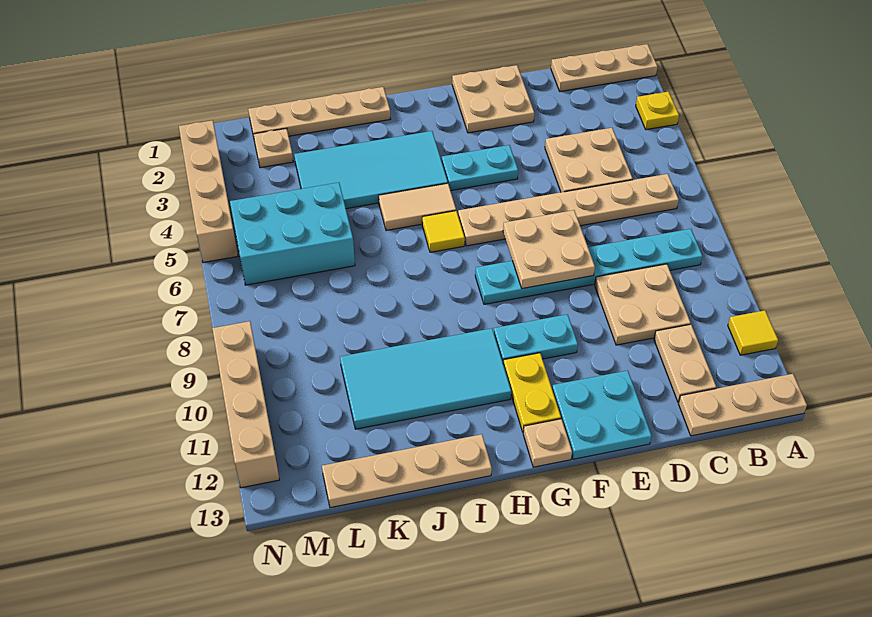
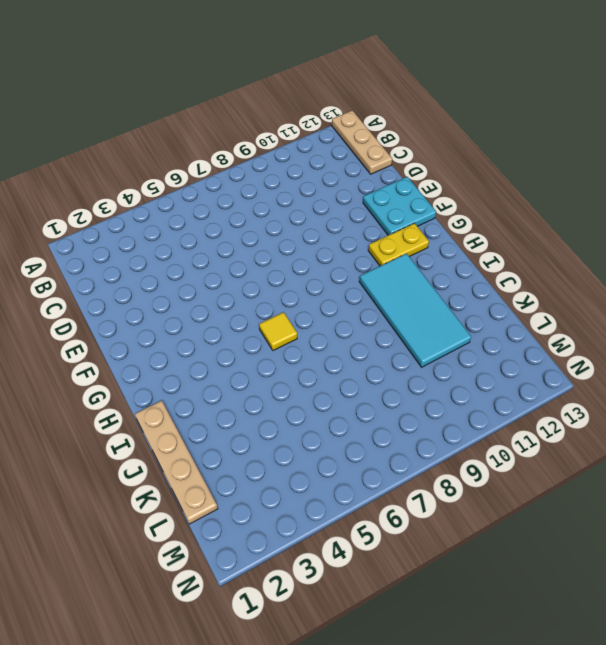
none -> tan plate A1:C1 level 1
none -> yellow plate A3 level 1
none -> yellow tile A11 level 1

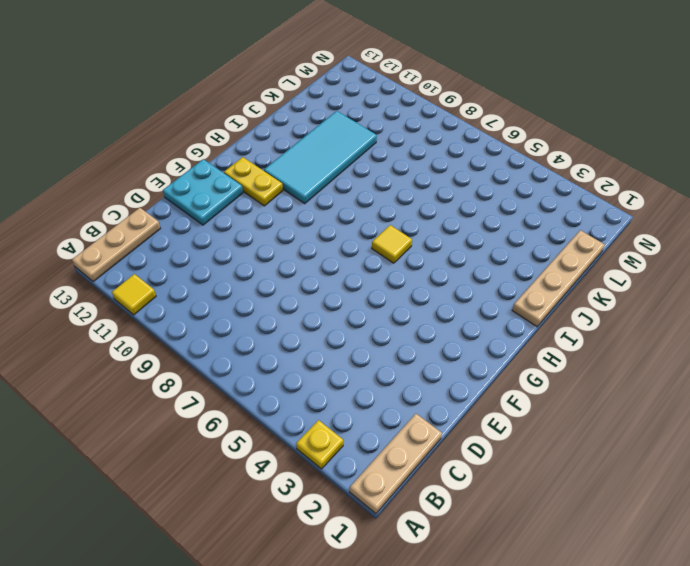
none -> tan plate B6:G6 level 1
none -> cyan plate B8:G8 level 1
none -> tan plate C4:D5 level 1

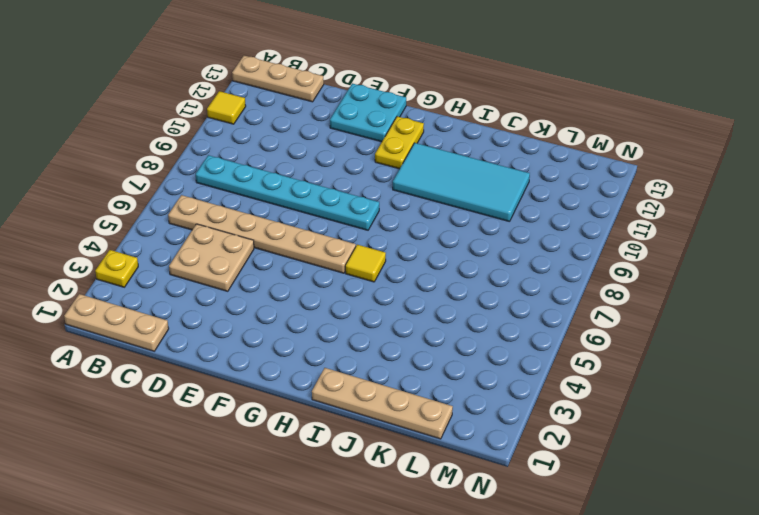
none -> tan plate C9:D10 level 1
none -> tan plate C11:C12 level 1
none -> tan plate E1:F2 level 1

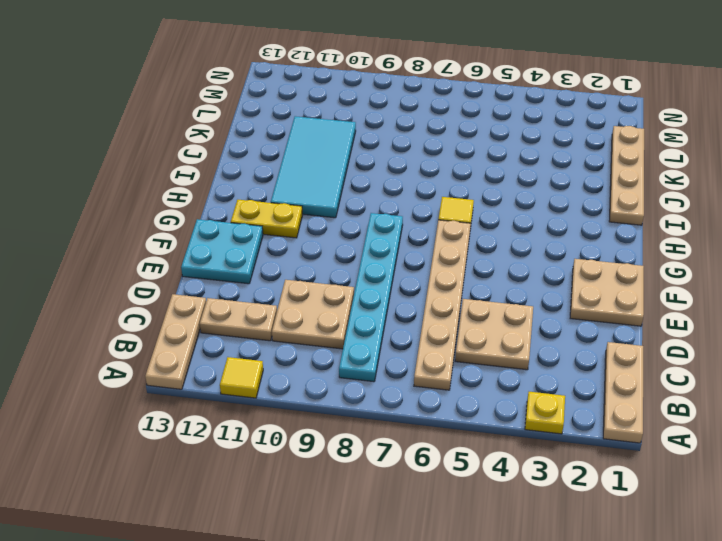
none -> cyan plate F4:G4 level 1
none -> cyan plate F10:G10 level 1
none -> tan plate G13 level 1

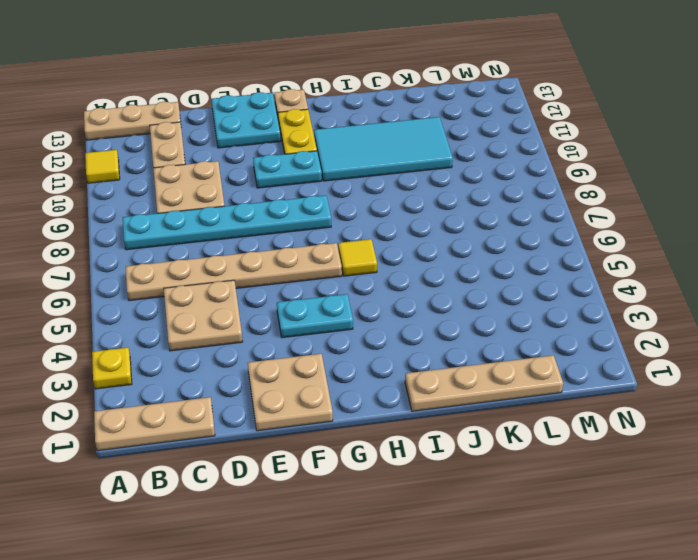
none -> cyan tile H3:K4 level 1
none -> tan tile H5:I5 level 1
none -> tan plate I13:L13 level 1

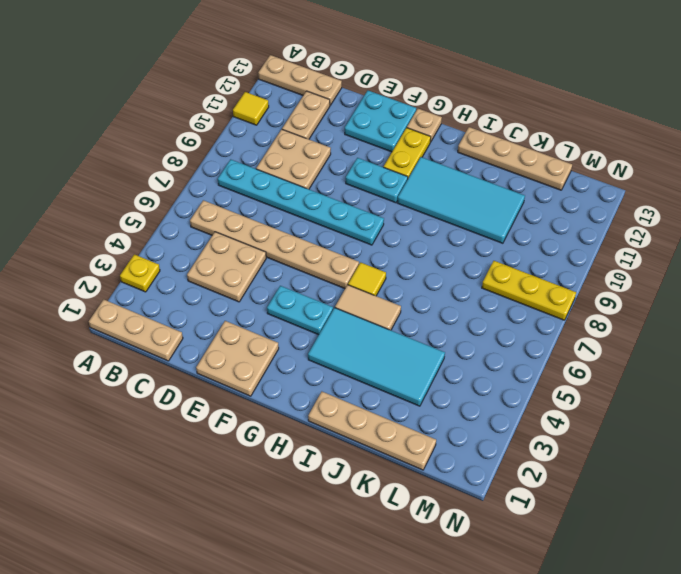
yellow plate L8:N8 level 1 -> none
none -> cyan brick K5:M6 level 1
none -> tan plate L2 level 1
none -> tan brick N2:N5 level 1

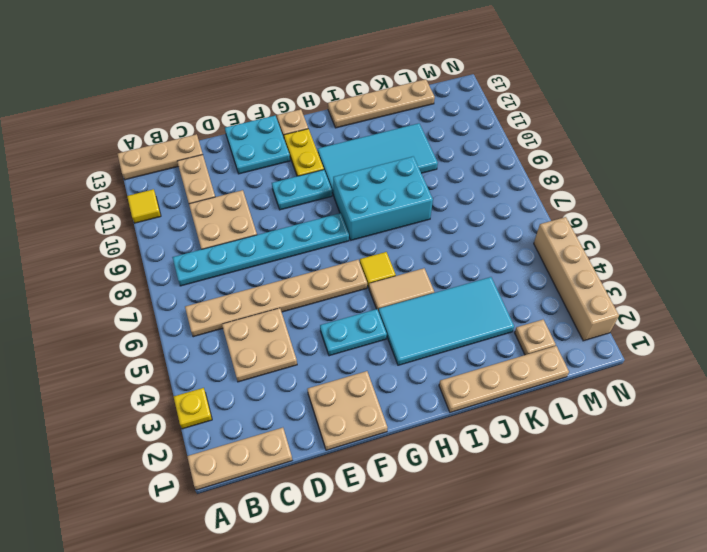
cyan brick H8:J9 level 1 -> cyan brick K5:M6 level 1
none -> tan brick N9:N12 level 1
none -> tan plate E7:F8 level 2

